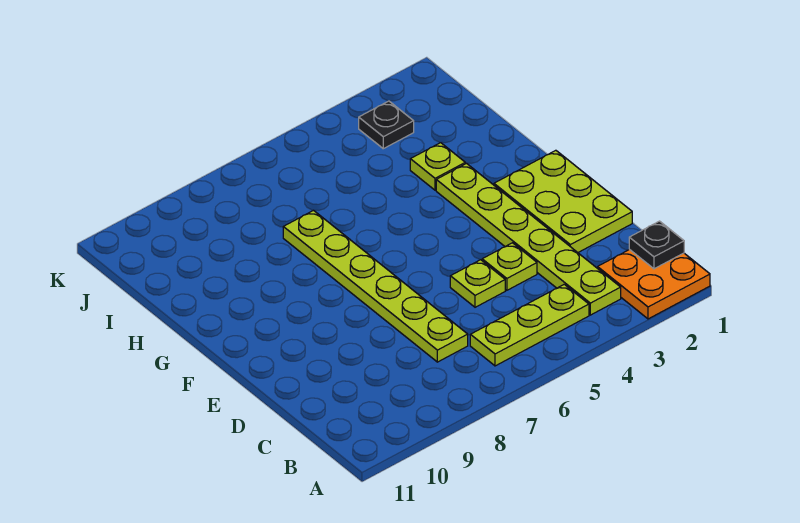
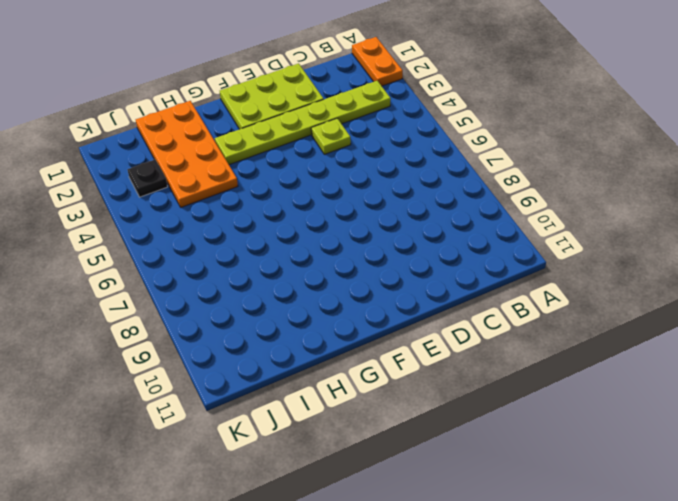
orange plate A1:A2 level 1 -> orange plate A1:B2 level 1
orange plate H1:I4 level 1 -> lime plate H3 level 1
none -> lime plate B4:B6 level 1
none -> lime plate C7:H7 level 1

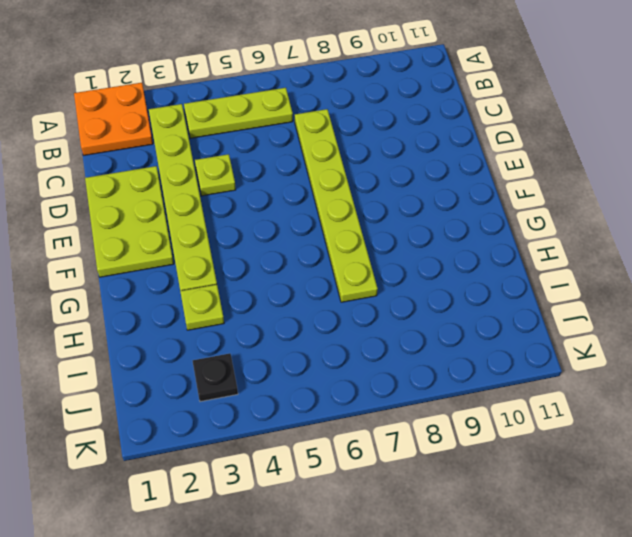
none -> lime plate D5 level 1
none -> black plate B1 level 2

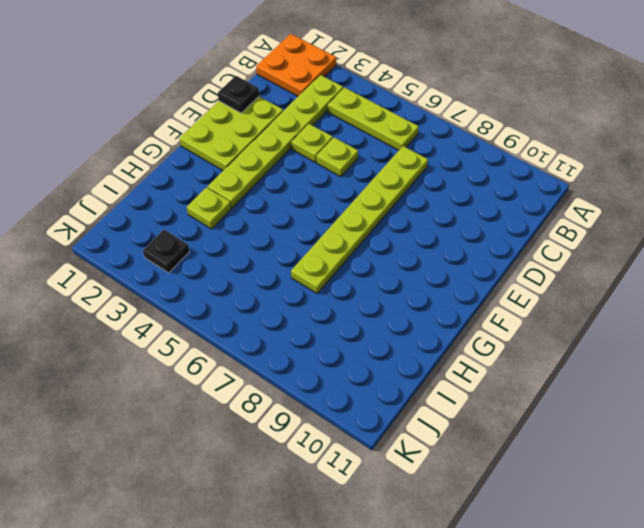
black plate D1 level 2 -> black plate B1 level 2

